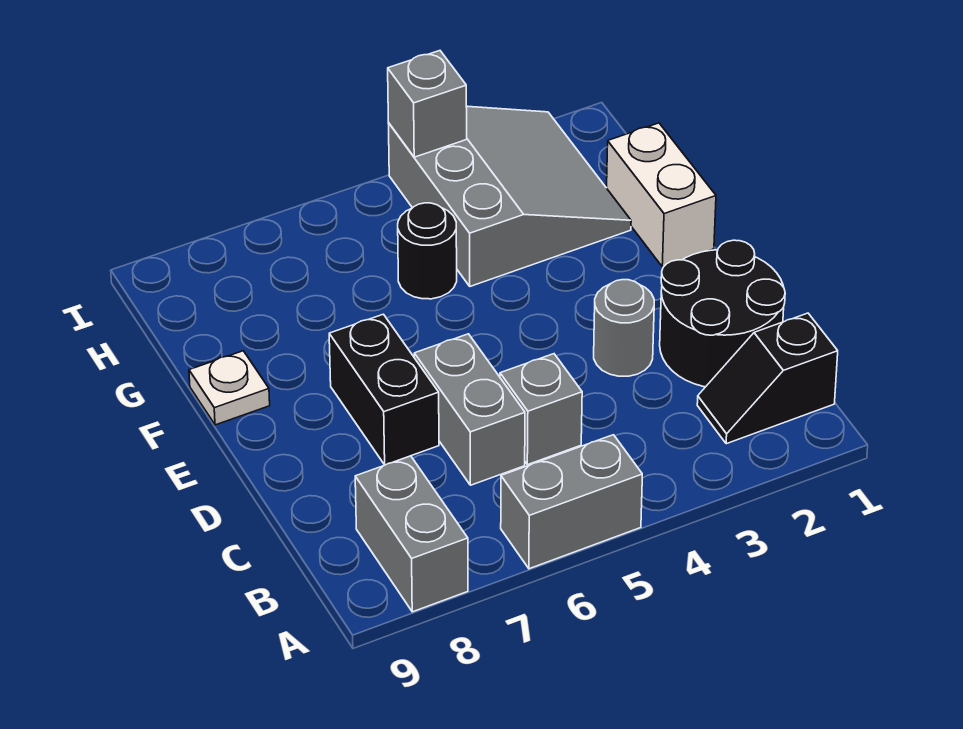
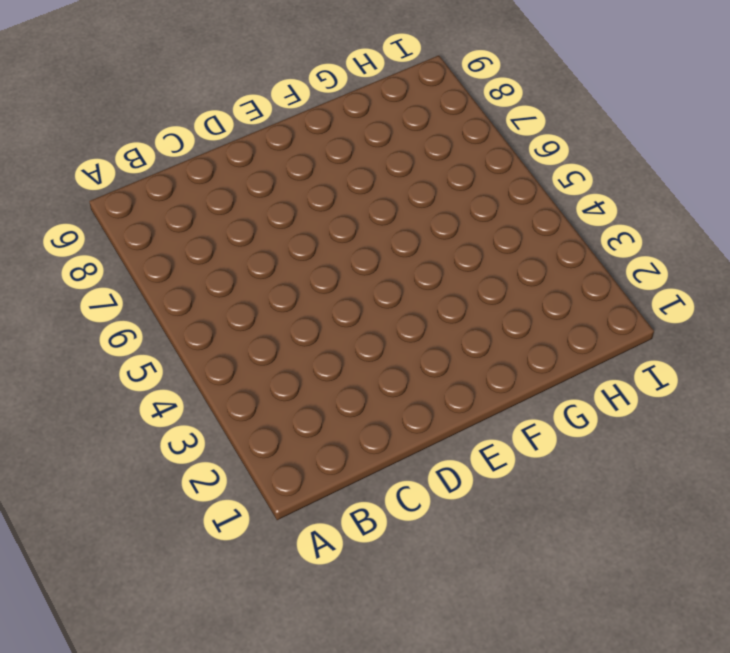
none -> grey brick A5:A6 level 1
none -> grey brick A8:B8 level 1
none -> black slope B1:B2 level 1 top 1

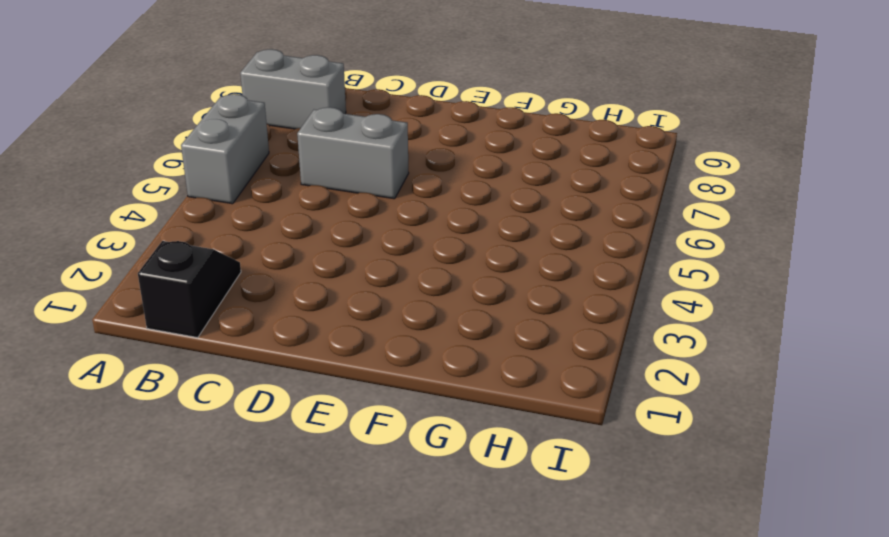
none -> black round brick C1:D2 level 1
none -> grey brick C5 level 1
none -> grey round brick D3 level 1

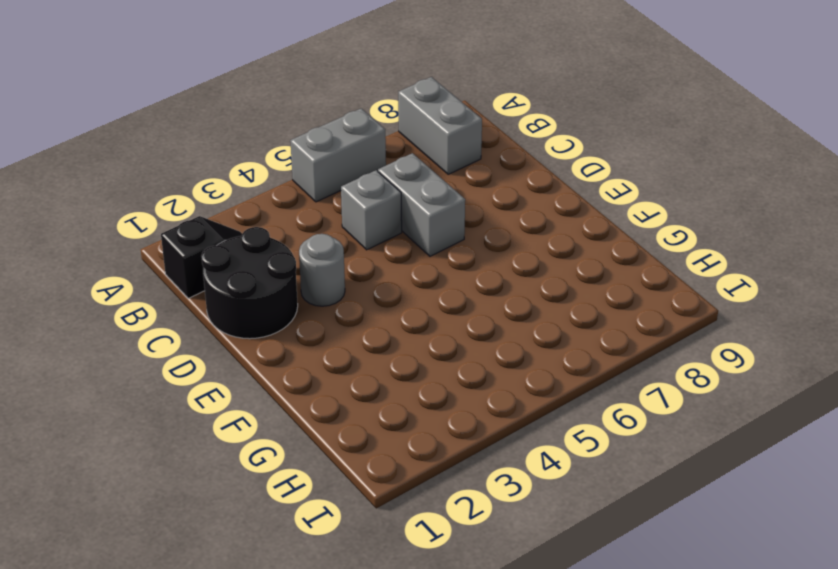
none -> black brick D7:E7 level 1
none -> white brick F1:G1 level 1
none -> white plate F9 level 1

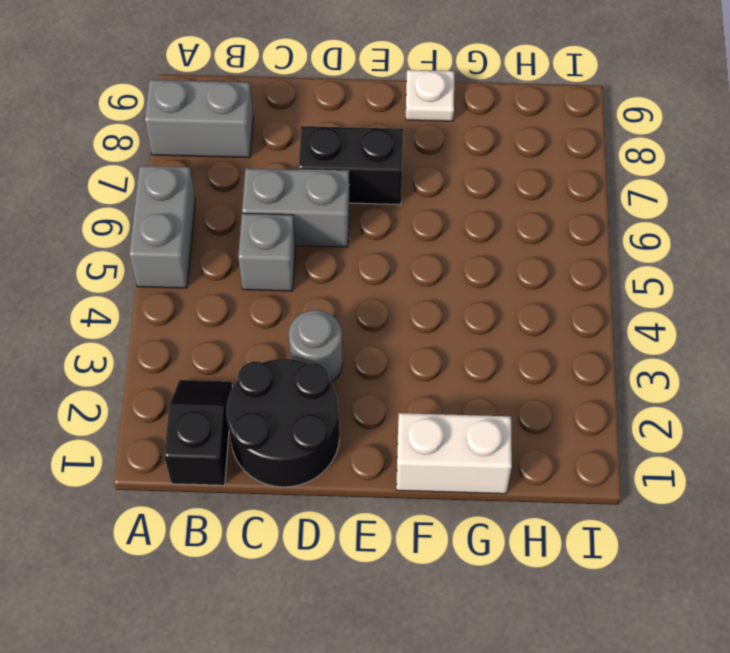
none -> grey slope G2:I4 level 1 top 4
none -> black round brick G5 level 1
none -> grey brick I4 level 2

